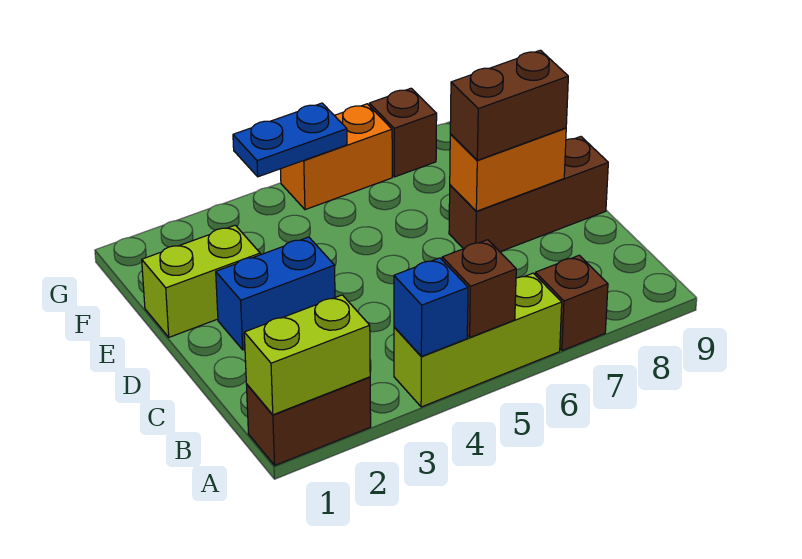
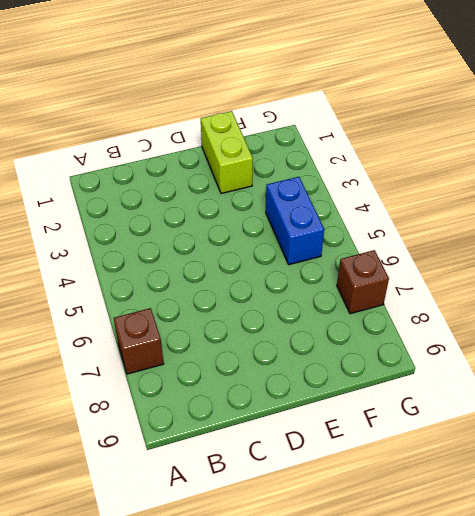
blue brick F4:F5 level 1 -> blue brick D2:D3 level 1
none -> brown brick A1:A2 level 1
none -> lime brick A4:A6 level 1
none -> brown brick D7:D9 level 1

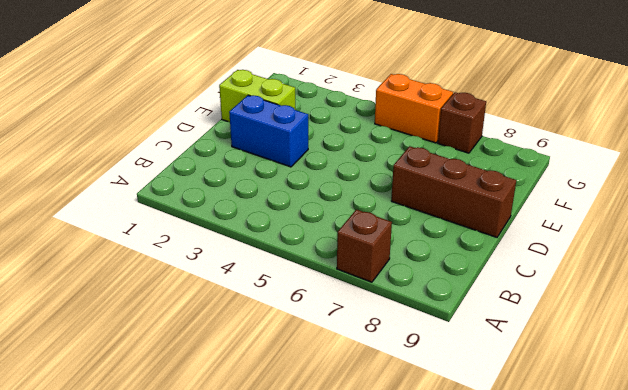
none -> brown brick A1:A2 level 1
none -> lime brick A4:A6 level 1
none -> lime brick A1:A2 level 2

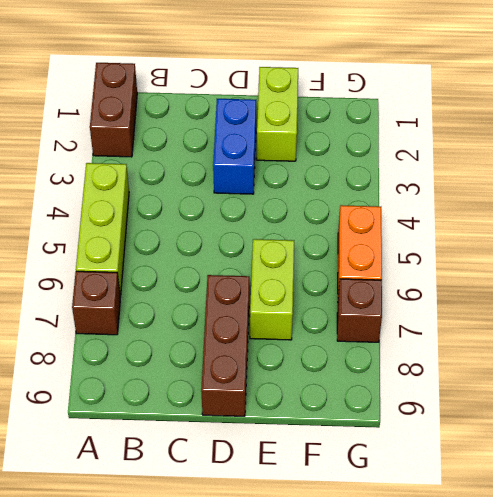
lime brick E6:E7 level 1 -> lime brick A1:A2 level 2
none -> blue brick A4 level 2
none -> brown brick A5 level 2
none -> orange brick D7:D8 level 2

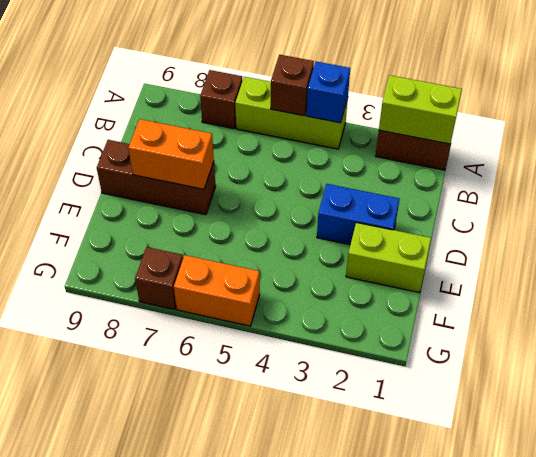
none -> blue plate G4:G5 level 2
none -> brown brick D7:D8 level 3

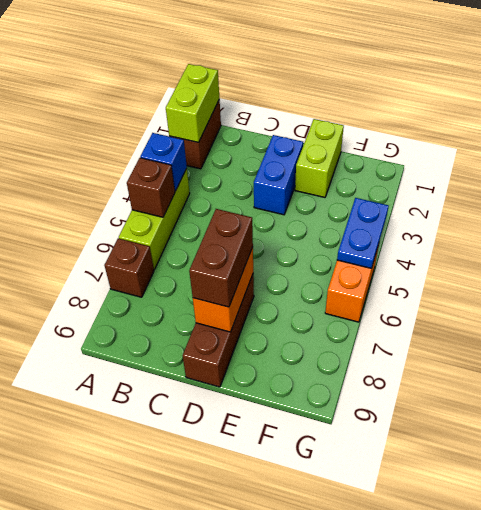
none -> brown brick G7 level 1

